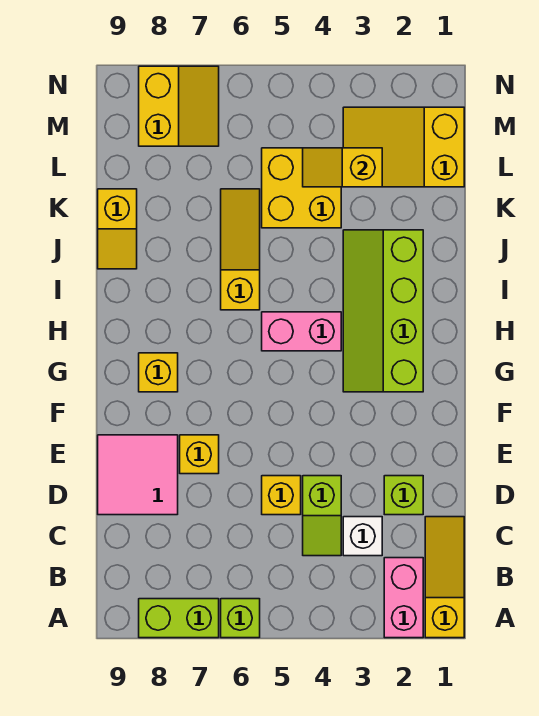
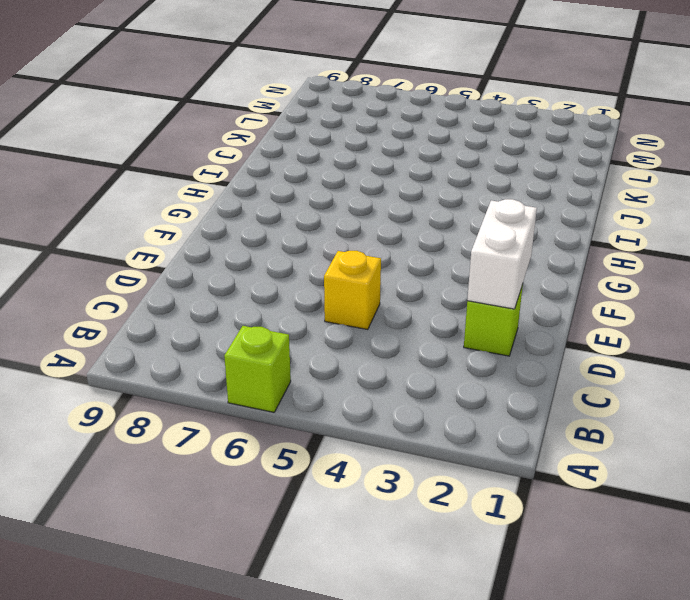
white brick D2:E2 level 2 -> none
none -> yellow slope A1:C1 level 1 top A
none -> pink brick A2:B2 level 1
none -> lime brick A7:A8 level 1

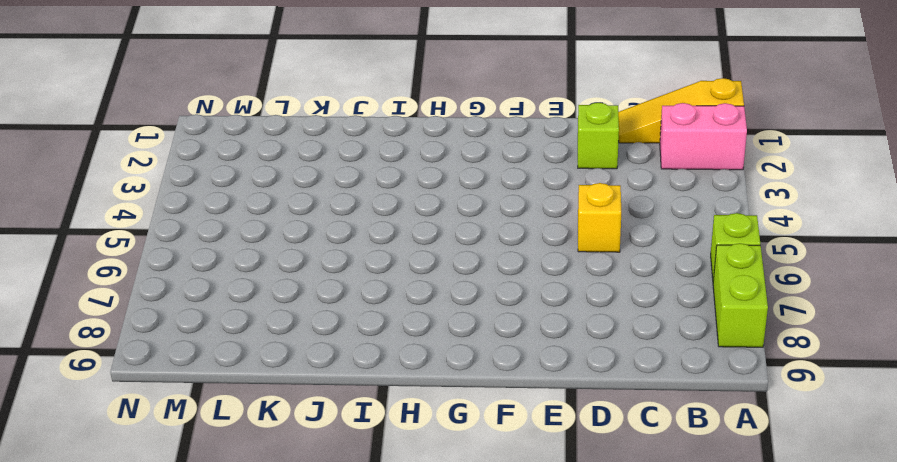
none -> white brick C3 level 1
none -> lime slope C4:D4 level 1 top D
none -> pink tile D8:E9 level 1

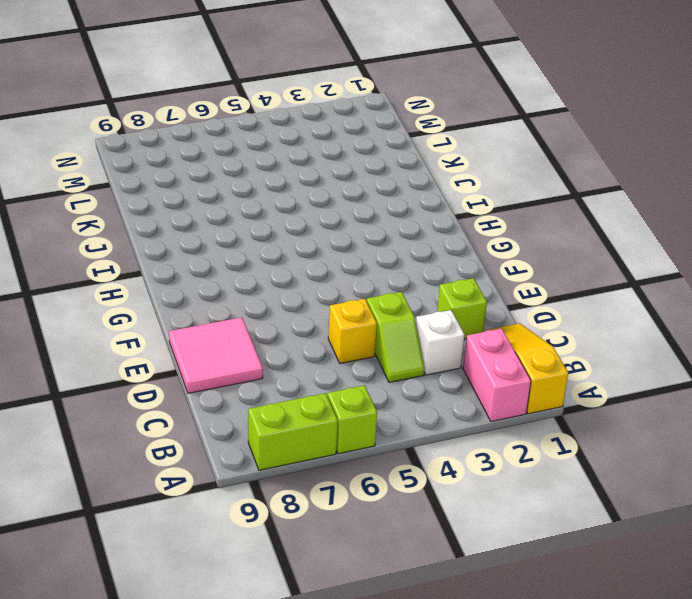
none -> yellow brick E7 level 1
none -> lime slope G2:J3 level 1 top 2
none -> yellow brick G8 level 1

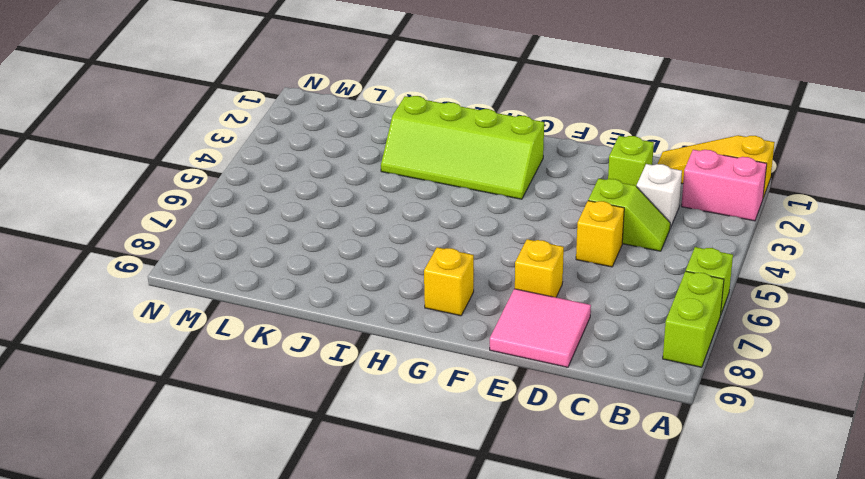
none -> pink brick H4:H5 level 1
none -> yellow slope I6:K6 level 1 top I
none -> yellow slope J9:K9 level 1 top K

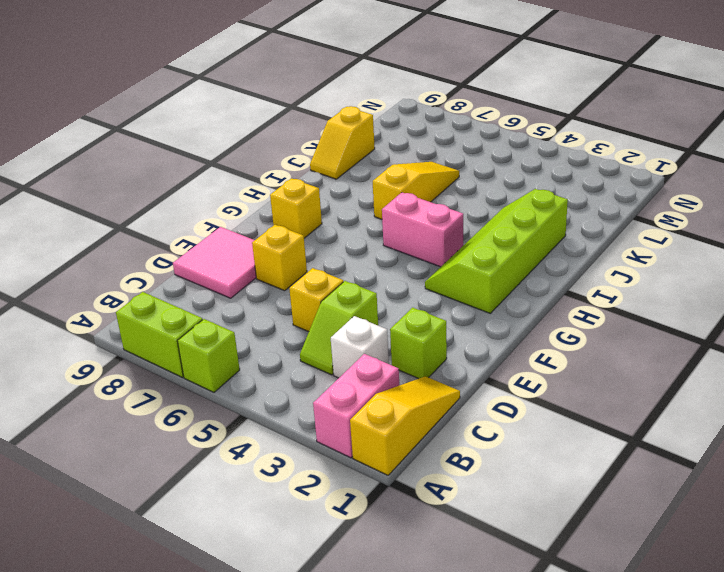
none -> yellow brick K4:L5 level 1
none -> yellow slope L1:M3 level 1 top 1
none -> yellow slope M7:N8 level 1 top 8

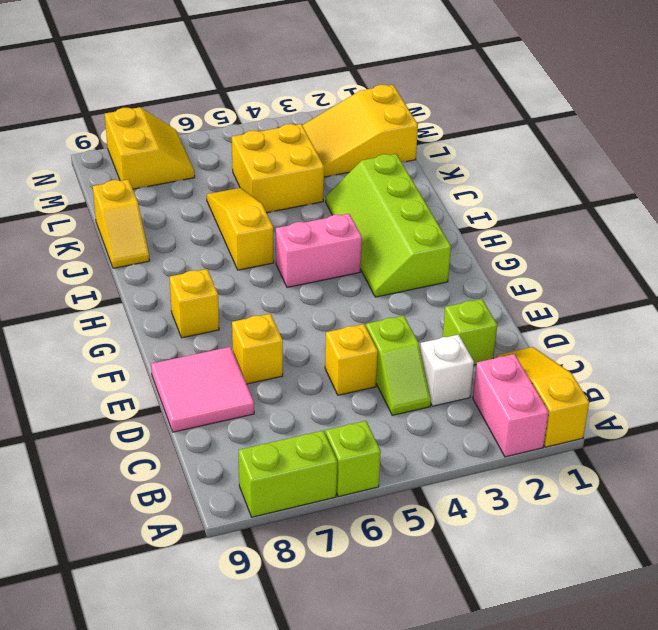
none -> yellow slope L3:L4 level 2 top 3

